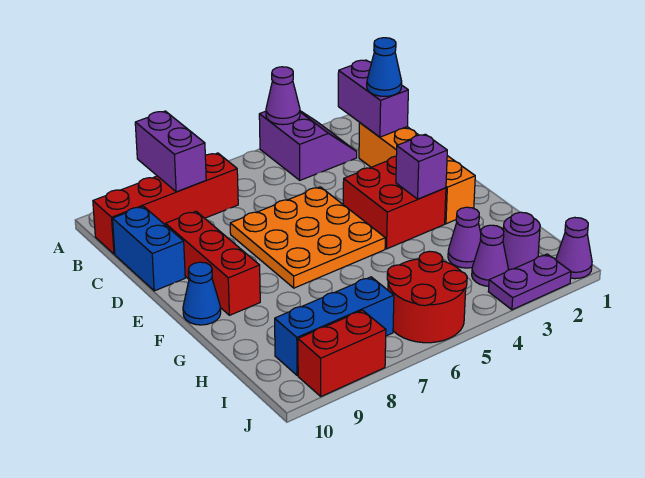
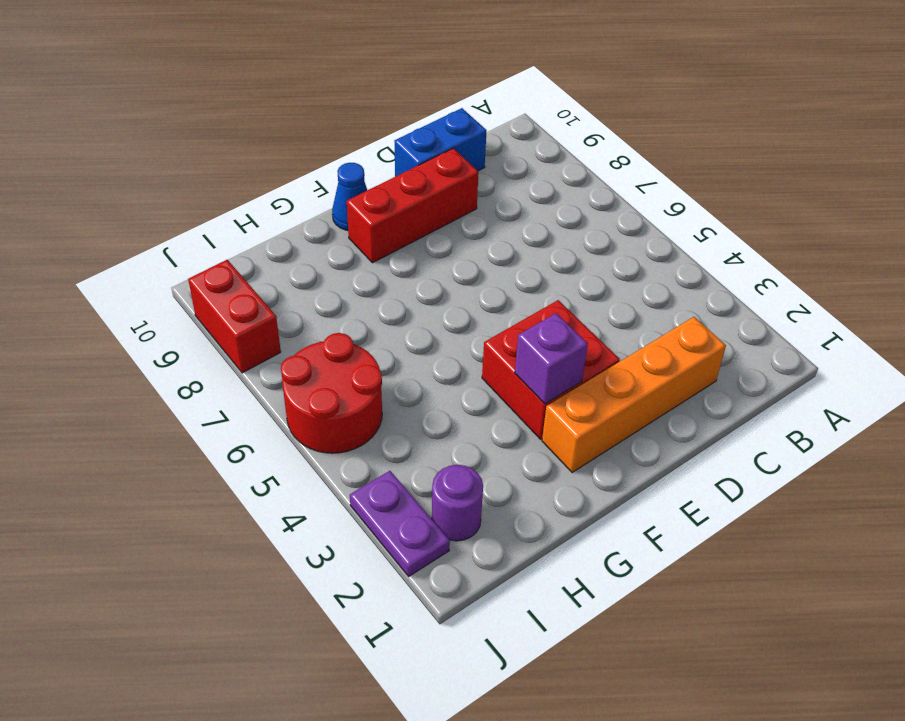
none -> purple slope A3:B4 level 1 top 4
none -> red brick B7:B10 level 1
none -> orange plate D5:F7 level 1

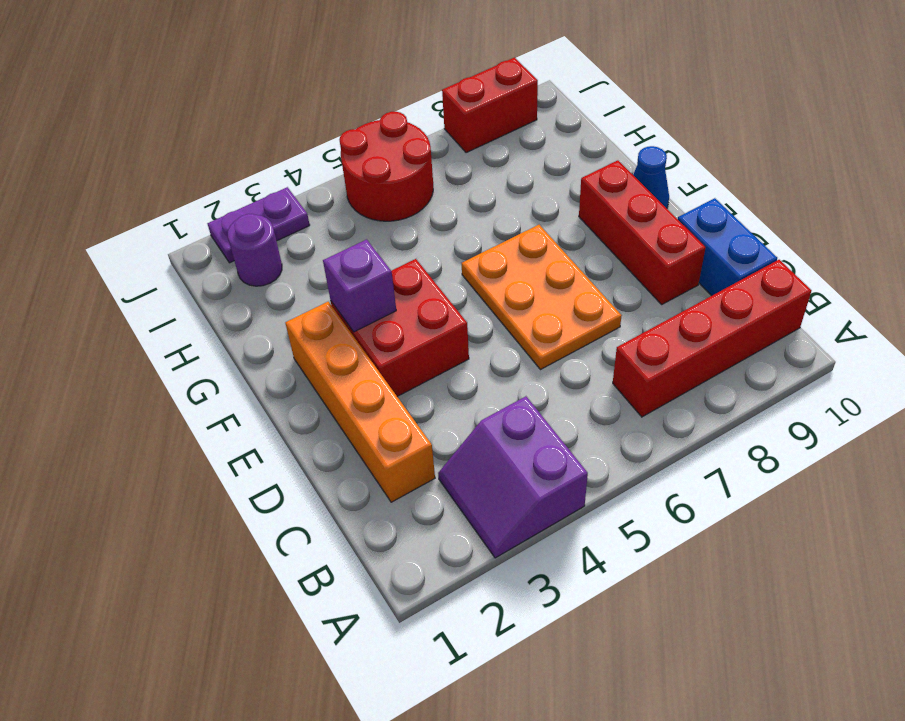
orange plate D6:F7 level 1 -> orange plate D5:F7 level 1
none -> purple cone H3 level 1
none -> purple cone I3 level 1
none -> blue brick I7:I9 level 1

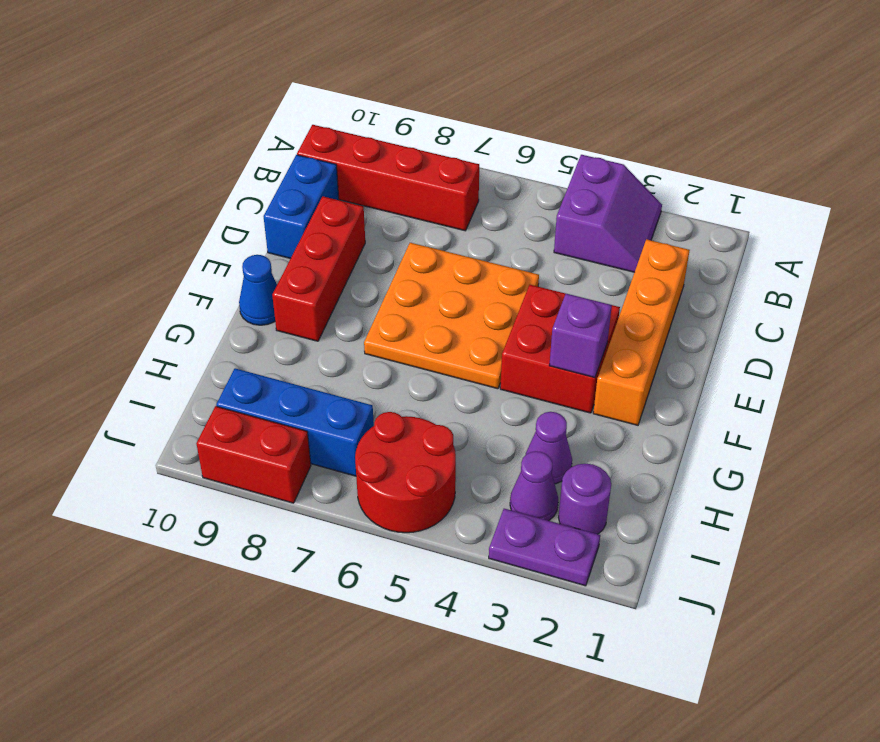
none -> purple cone J1 level 1
none -> purple cone A4 level 2
none -> purple brick A8:B8 level 2

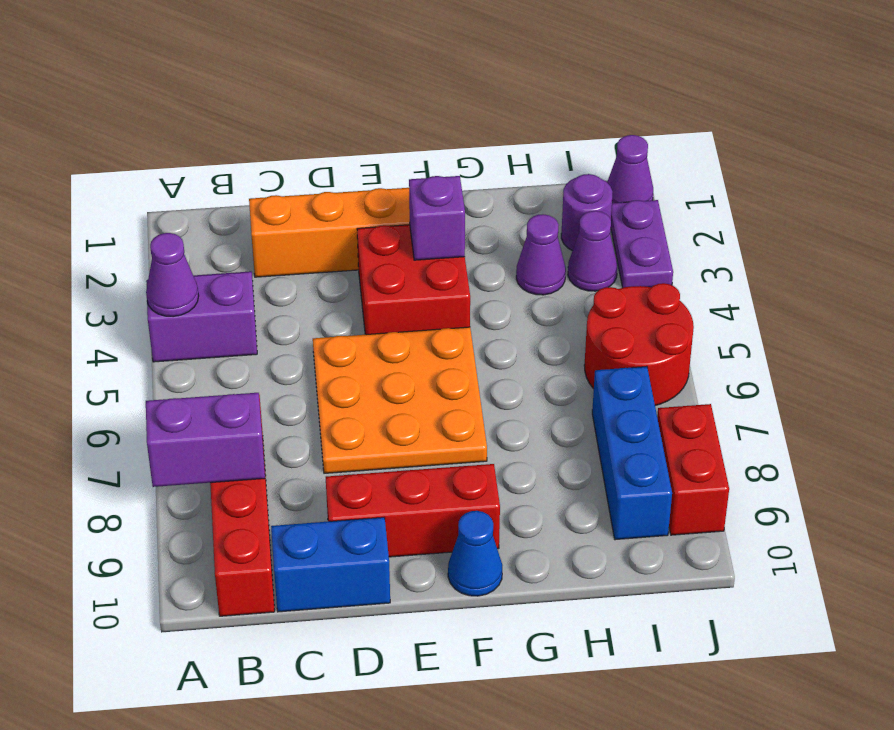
none -> purple brick B2:C2 level 2
none -> blue cone C2 level 3

